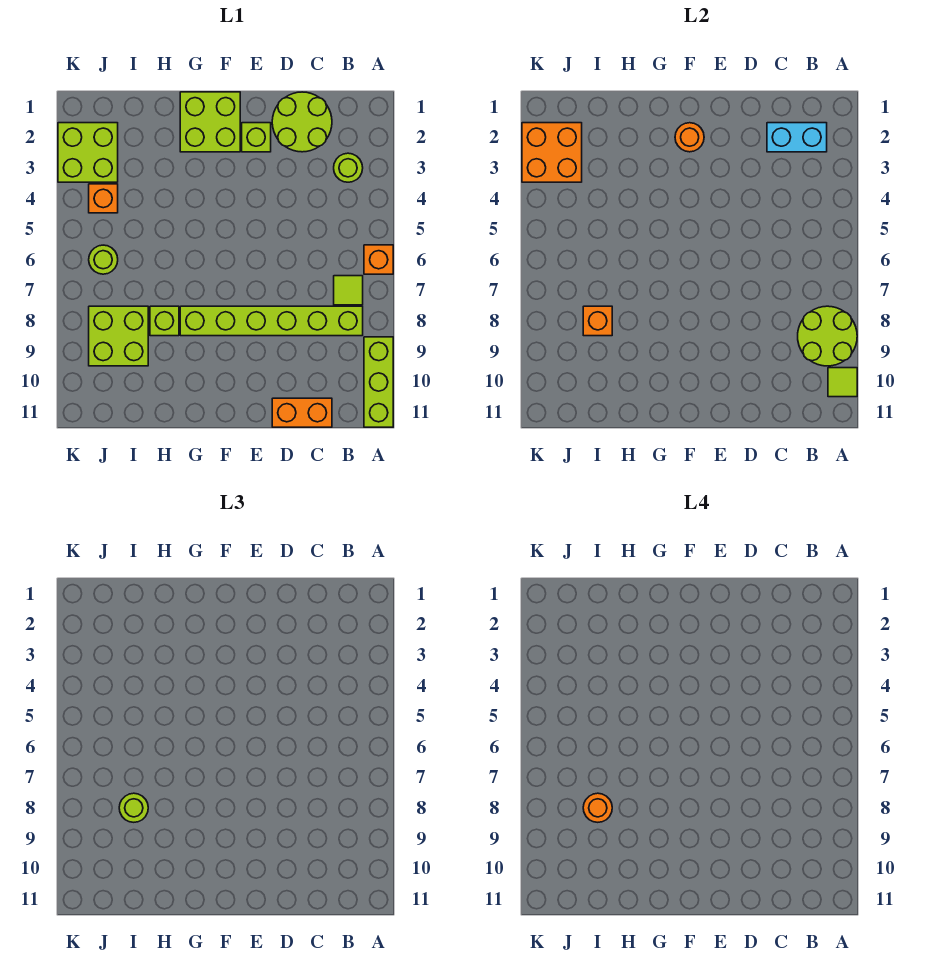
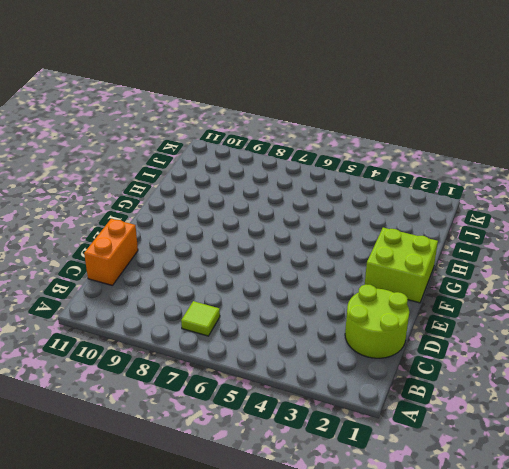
none -> orange brick A6 level 1
none -> lime brick A9:A11 level 1
none -> lime round brick B3 level 1

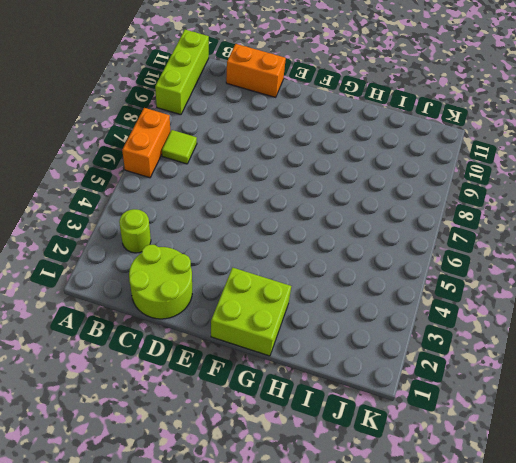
orange brick A6:A7 level 1 -> orange brick A6 level 1
none -> lime brick B8:G8 level 1
none -> lime brick E2 level 1
none -> lime brick H8 level 1

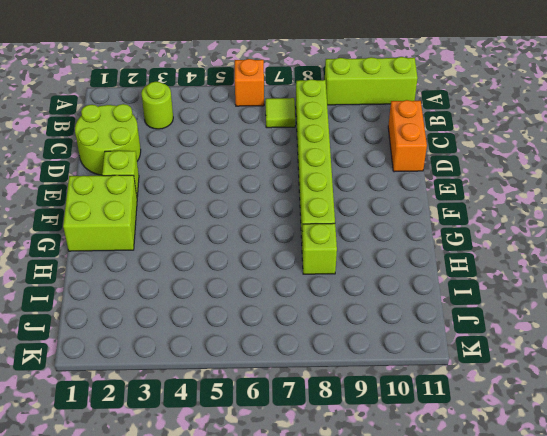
none -> lime brick I8:J9 level 1
none -> lime brick J2:K3 level 1
none -> orange brick J4 level 1

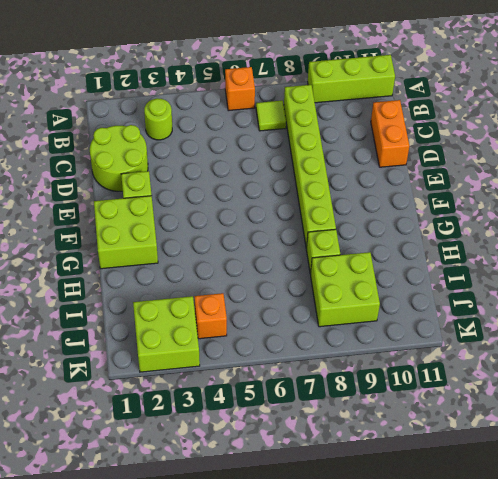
none -> lime round brick J6 level 1
none -> lime round brick A8:B9 level 2
none -> lime tile A10 level 2

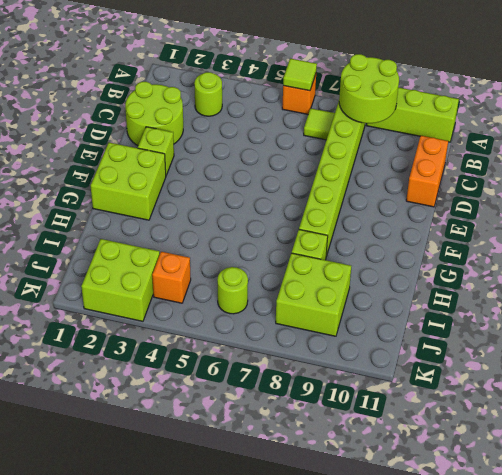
lime tile A6 level 2 -> lime tile A10 level 2
none -> cyan brick B2:C2 level 2
none -> orange round brick F2 level 2
none -> orange brick I8 level 2

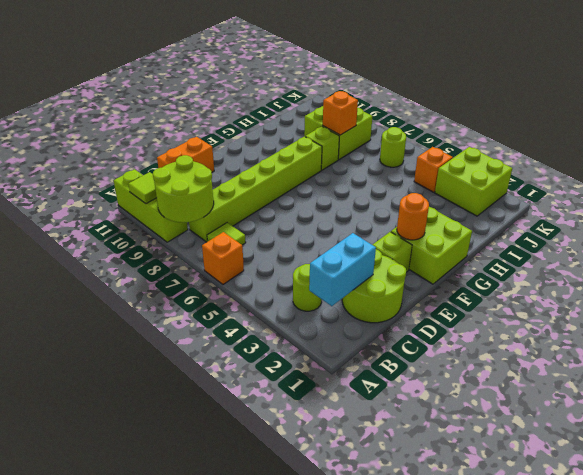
none -> orange brick J2:K3 level 2
none -> lime round brick I8 level 3
none -> orange round brick I8 level 4

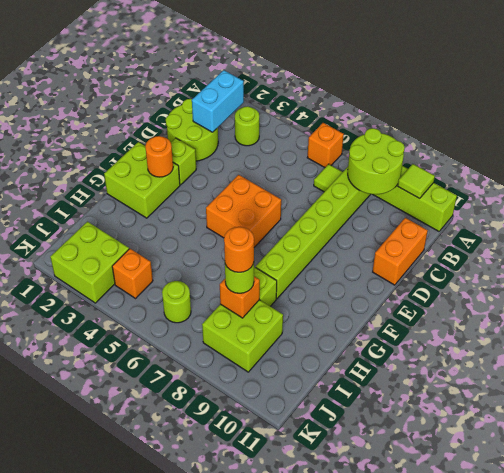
orange brick E5:F6 level 1 -> orange brick J2:K3 level 2

